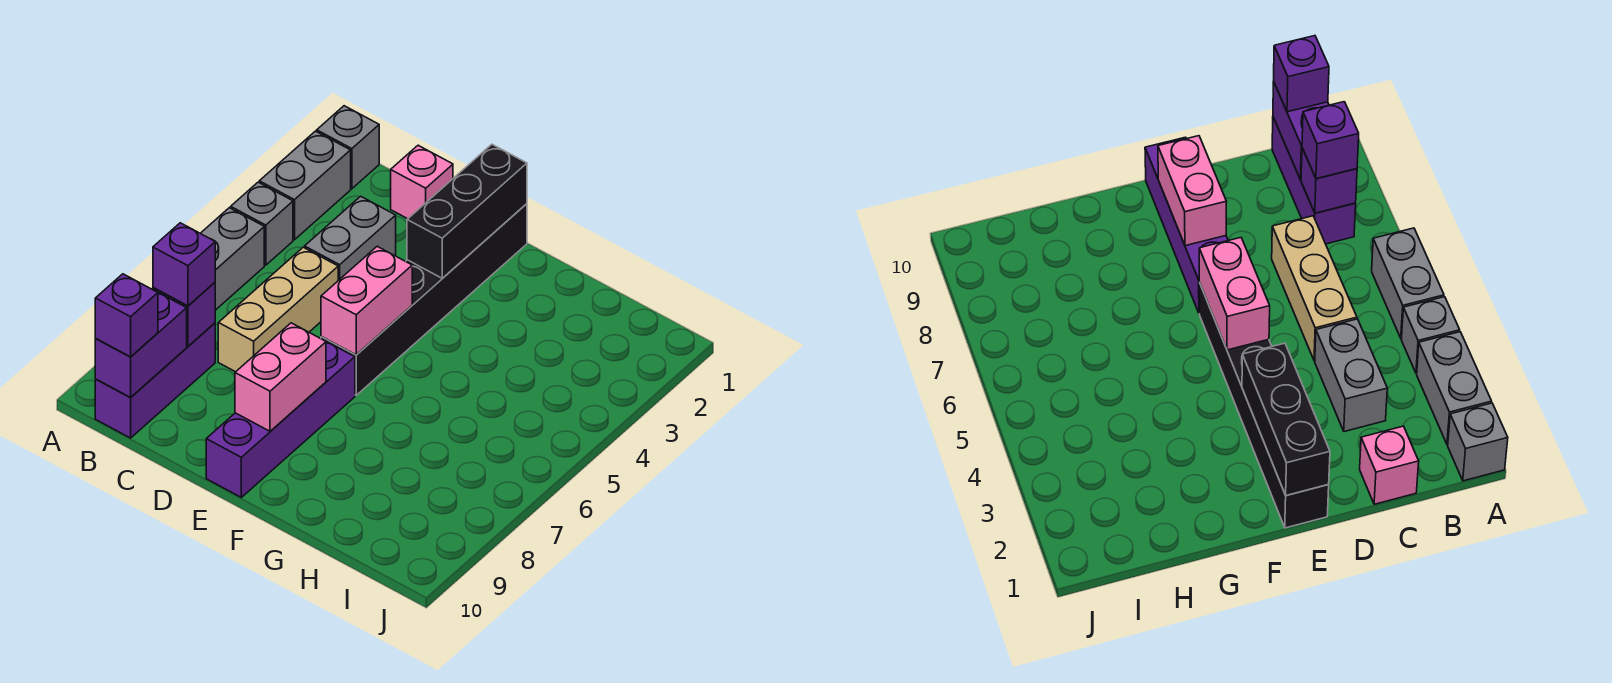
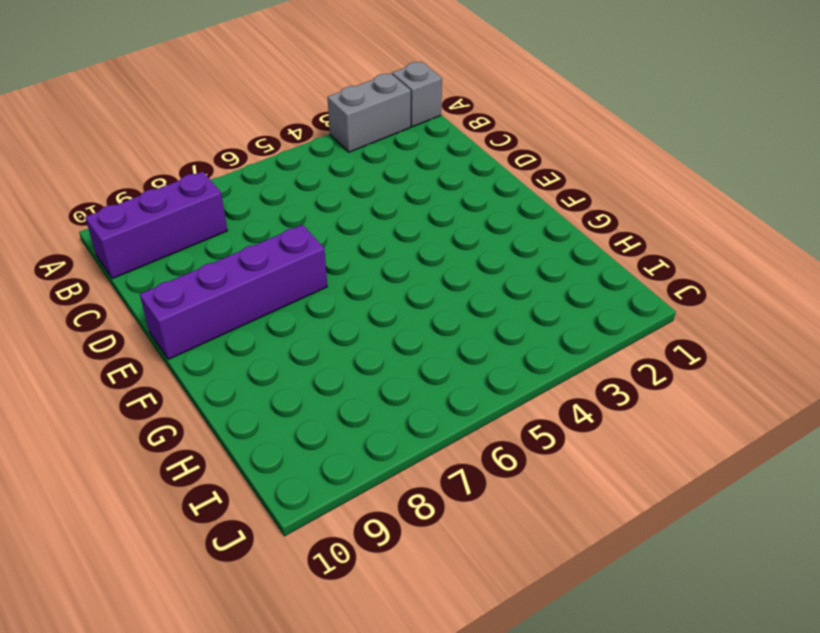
none -> grey brick A4 level 1
none -> grey brick A5:A6 level 1
none -> pink brick C1 level 1

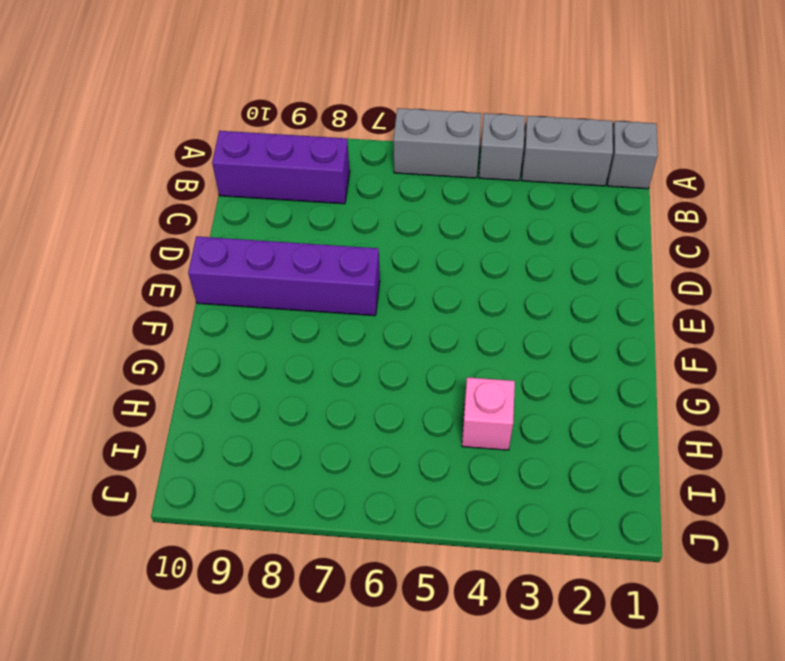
pink brick H4 level 1 -> pink brick C1 level 1
none -> grey brick C3:C4 level 1
none -> tan brick C5:C7 level 1
none -> black brick E1:E6 level 1

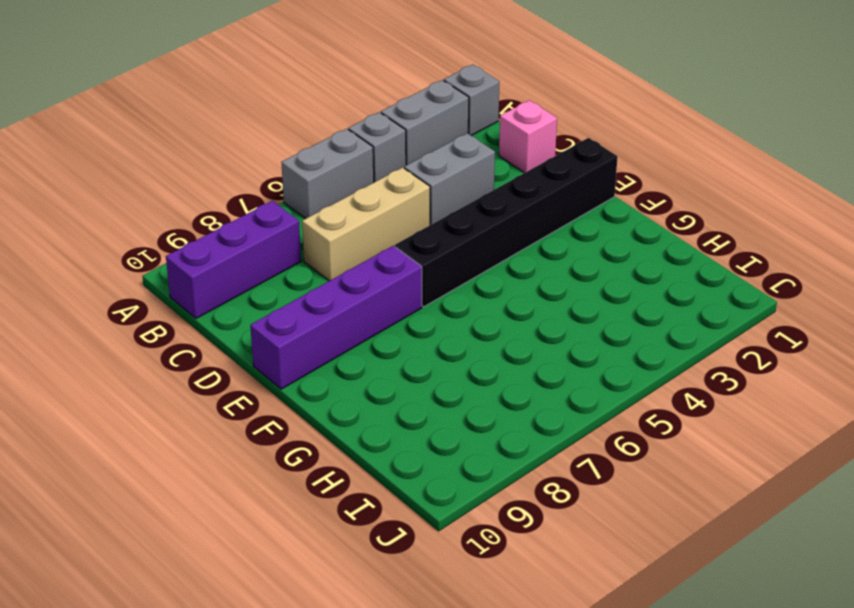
none -> purple brick B8 level 2
none -> purple brick B9:B10 level 2
none -> black brick E1:E3 level 2

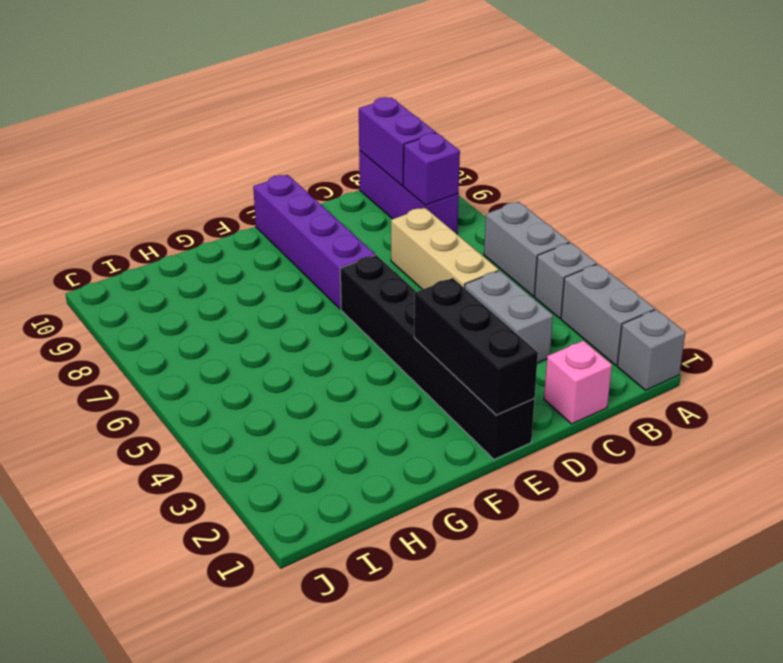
none -> pink brick E5:E6 level 2
none -> pink brick E8:E9 level 2
none -> purple brick B8 level 3

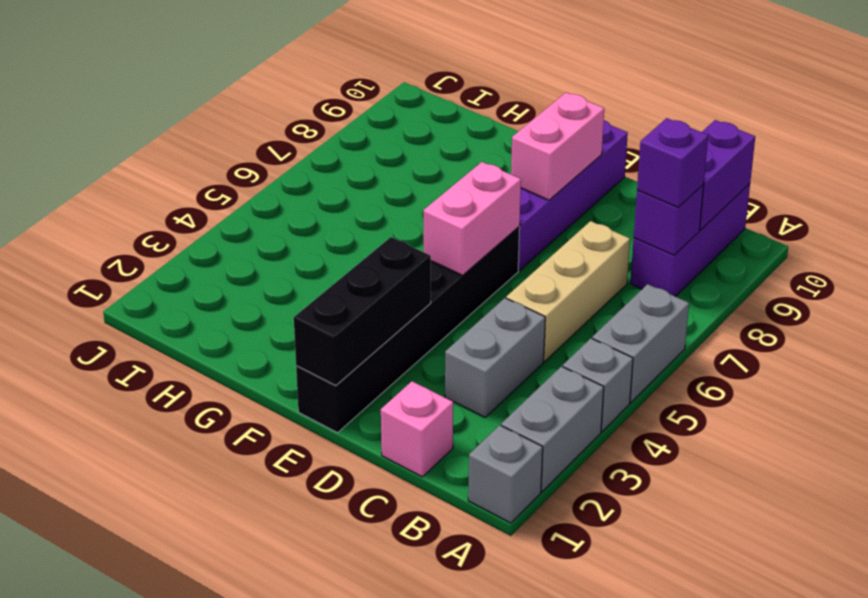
none -> purple brick B10 level 3

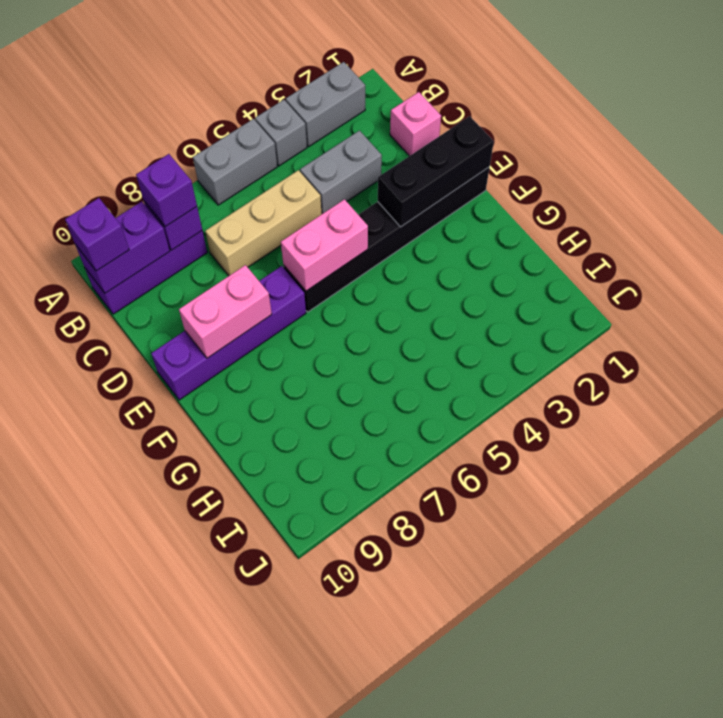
none -> grey brick A1 level 1

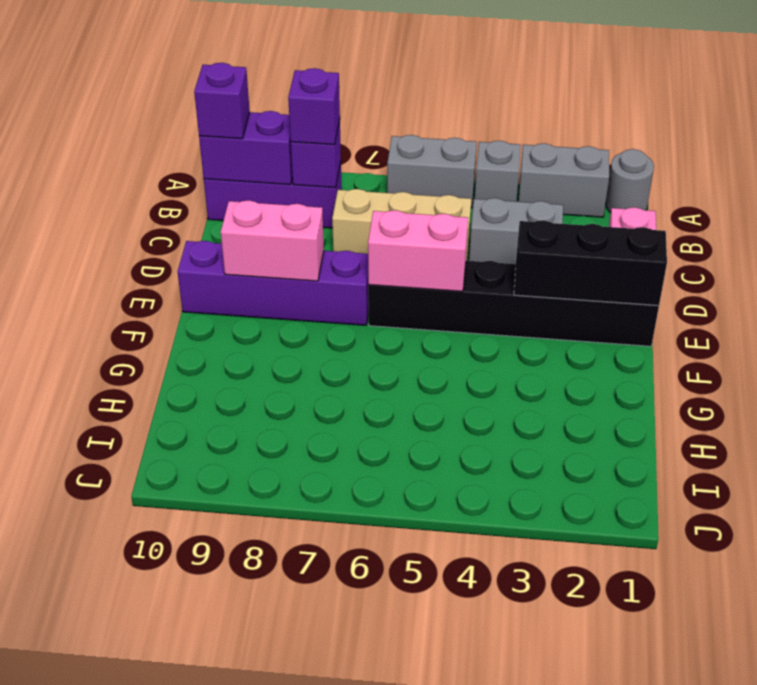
grey round brick A1 level 1 -> grey brick A1 level 1

